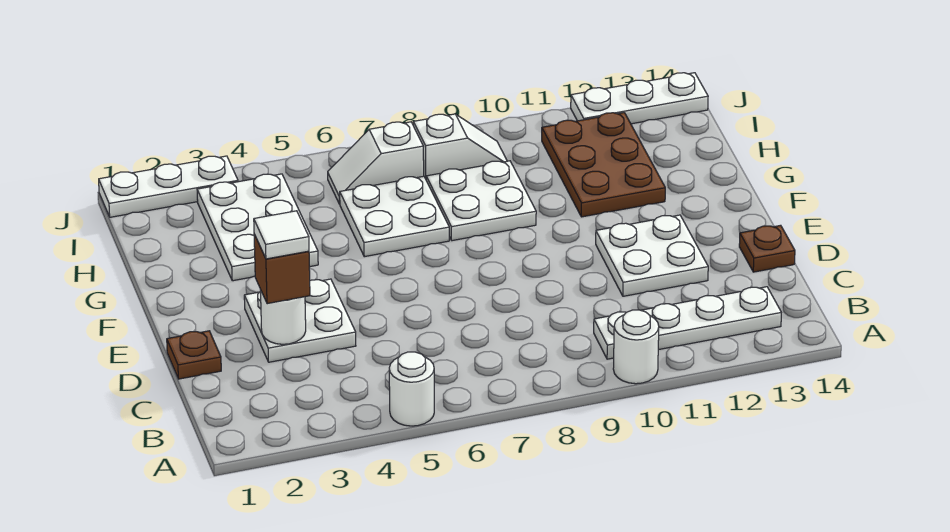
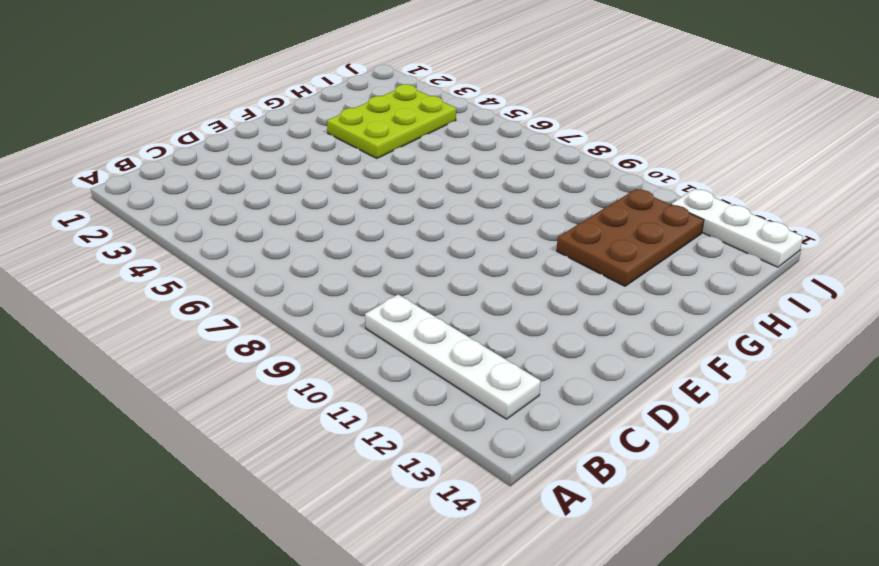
lime plate G3:I4 level 1 -> white plate G3:I4 level 1
none -> white round brick A5 level 1
none -> white round brick A10 level 1
none -> brown plate D1 level 1

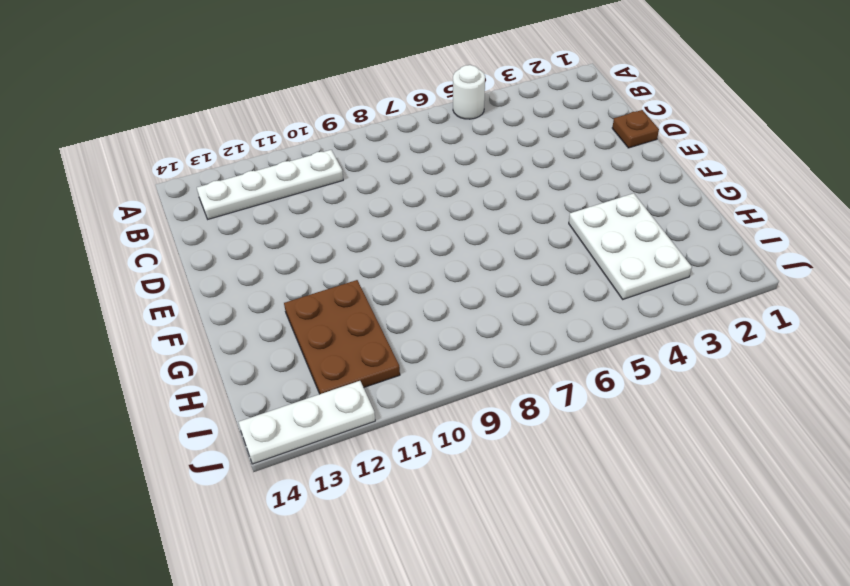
none -> white round brick A10 level 1
none -> white plate D3:E4 level 1
none -> white plate D11:E12 level 1

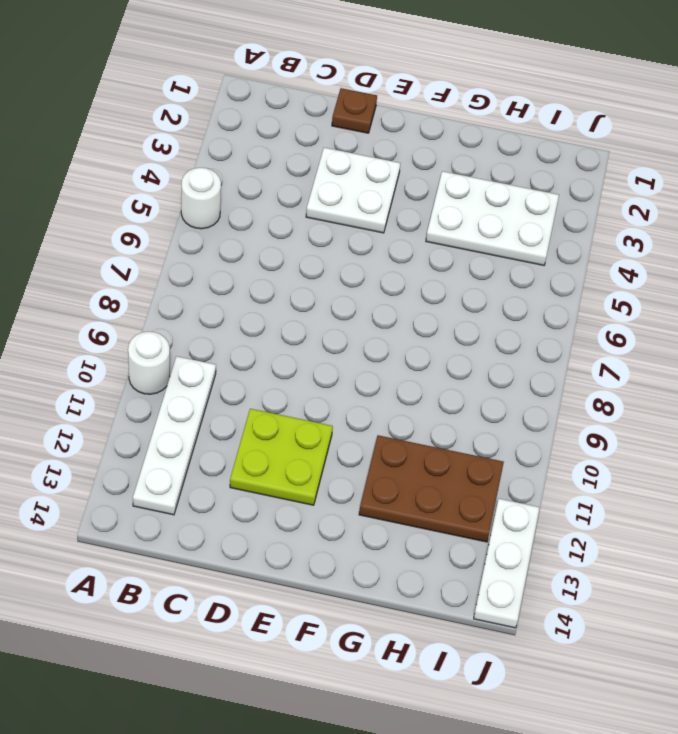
lime plate D11:E12 level 1 -> white plate D11:E12 level 1
none -> brown plate D14 level 1
none -> white plate G6:H7 level 1
none -> white plate G8:H9 level 1

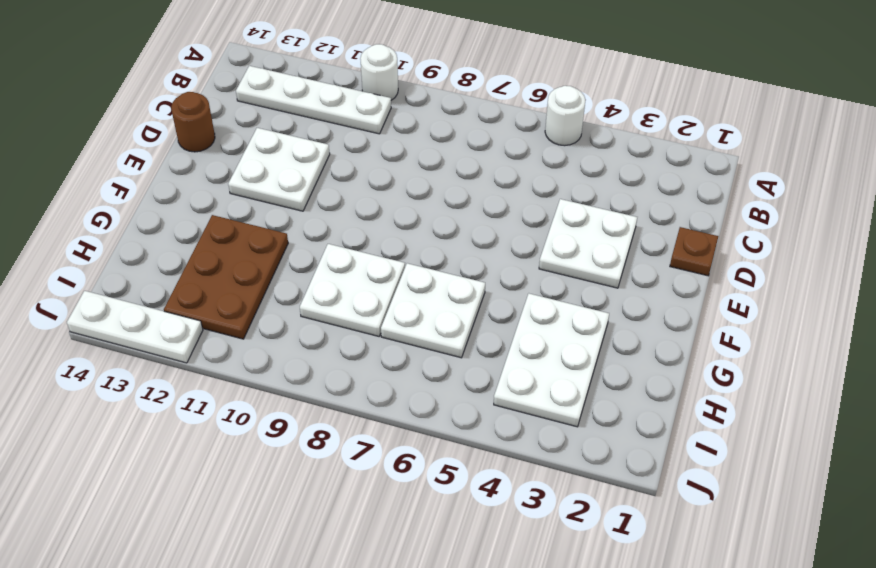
brown round brick D14 level 1 -> brown plate D14 level 1
none -> white slope I6:I7 level 1 top 7
none -> white slope I8:I9 level 1 top 8
none -> white plate J1:J3 level 1

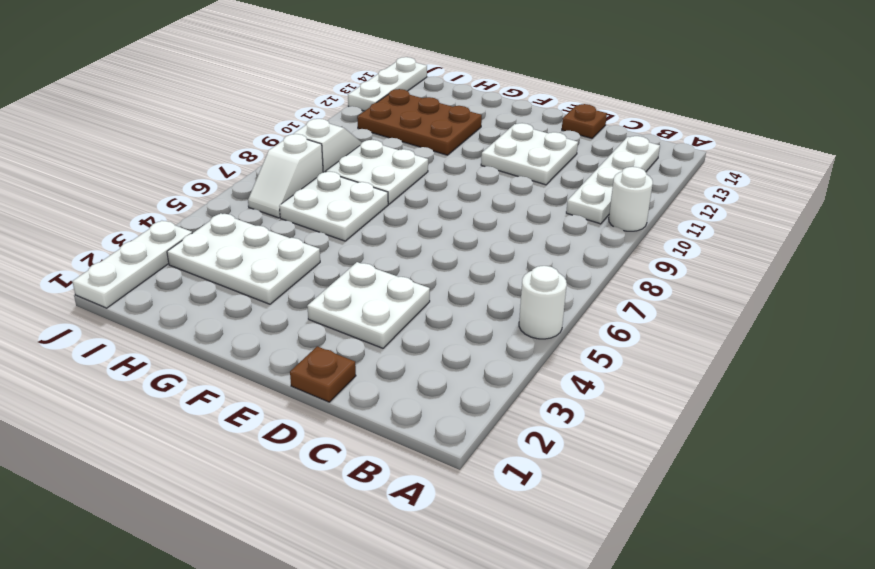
none -> white round brick D3 level 2
none -> brown brick D3 level 3
none -> white tile D3 level 4

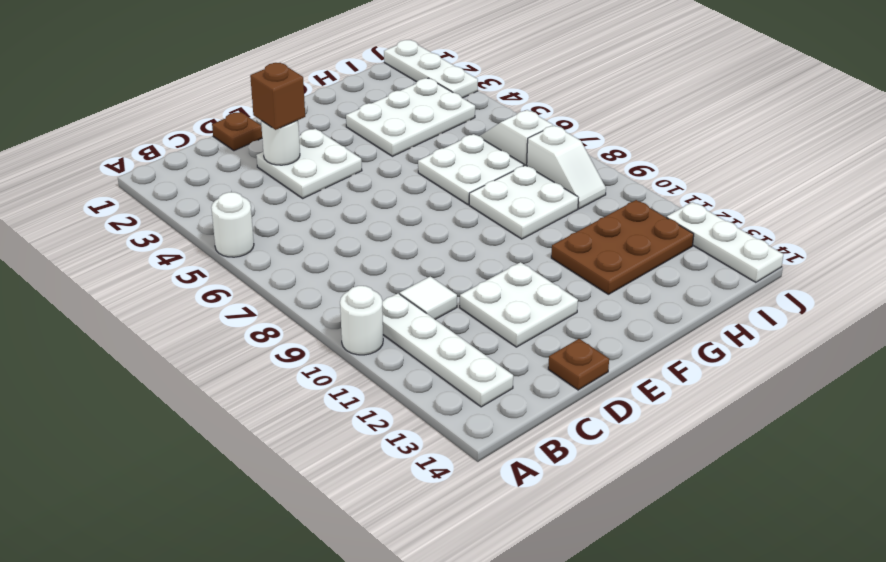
white tile C10 level 1 -> white tile D3 level 4

